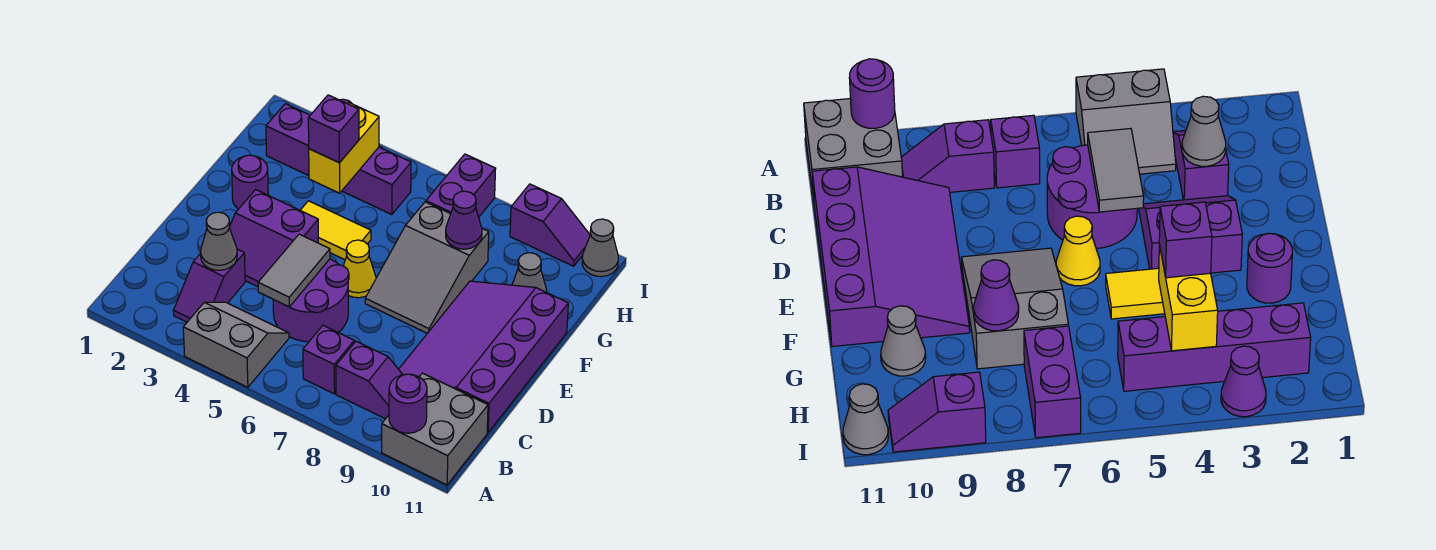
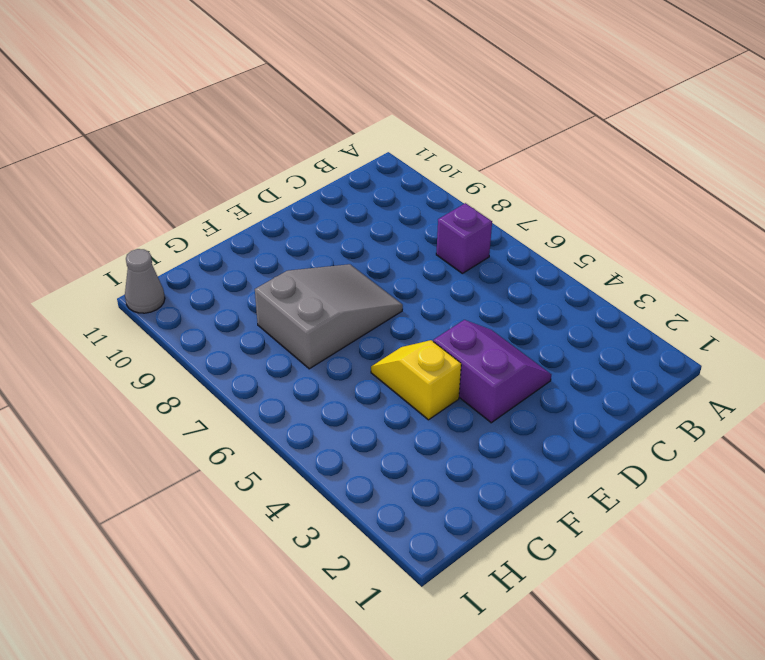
yellow slope F4:F5 level 1 top 4 -> yellow tile F4:F5 level 1
none -> grey slope A4:B5 level 1 top A
none -> grey brick A10:B11 level 1
none -> purple slope B3:C3 level 1 top C

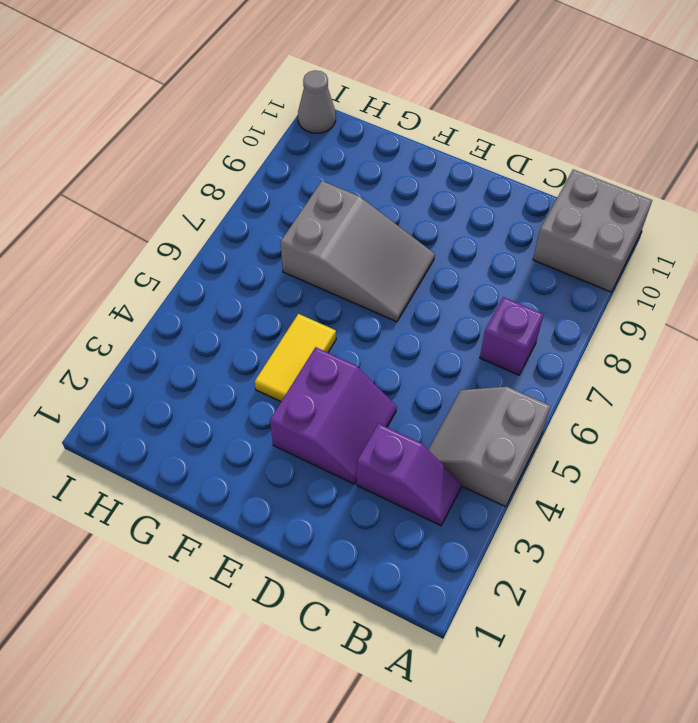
none -> purple slope B8:B9 level 1 top 8
none -> purple round brick C5:D6 level 1
none -> purple slope C9:F11 level 1 top 11

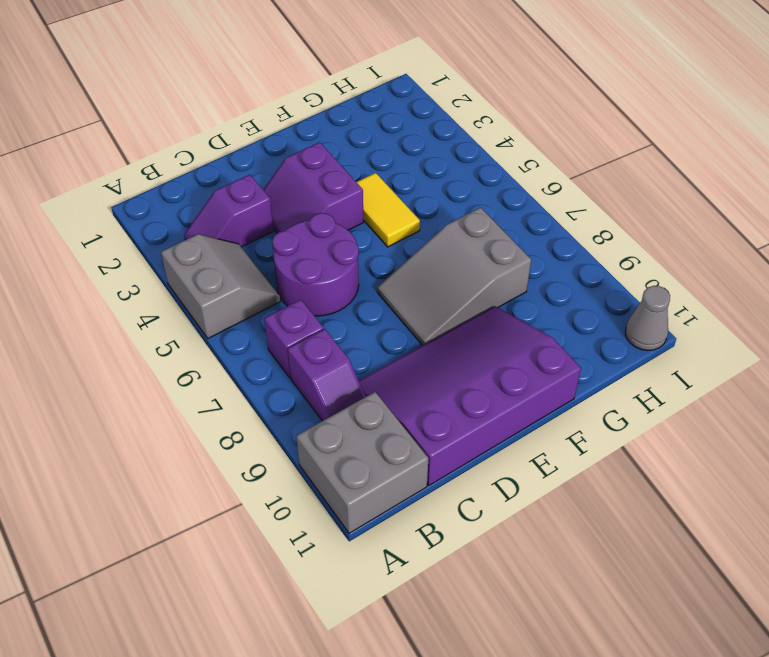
none -> yellow cone E6 level 1
none -> purple round brick F2 level 1
none -> grey cone G10 level 1

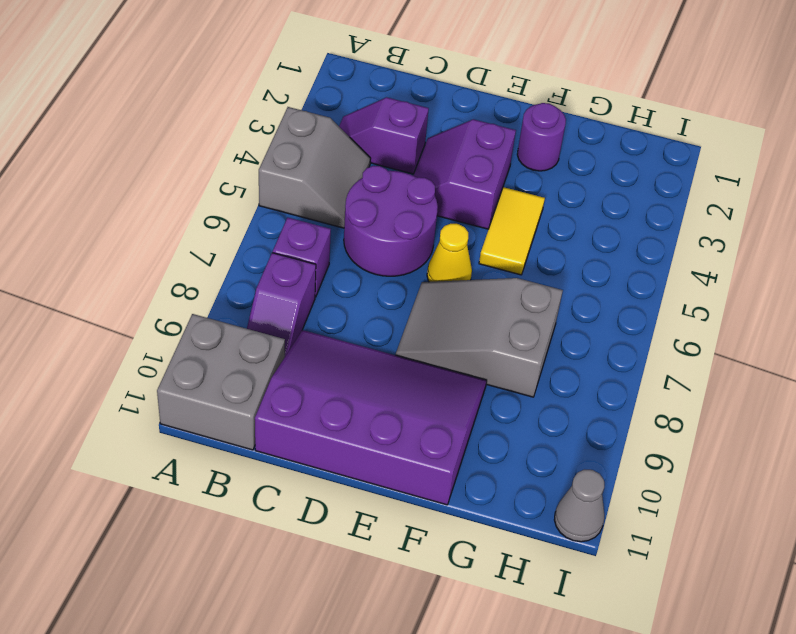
none -> grey cone G10 level 1
none -> purple brick H2:H5 level 1
none -> purple brick H7:I7 level 1

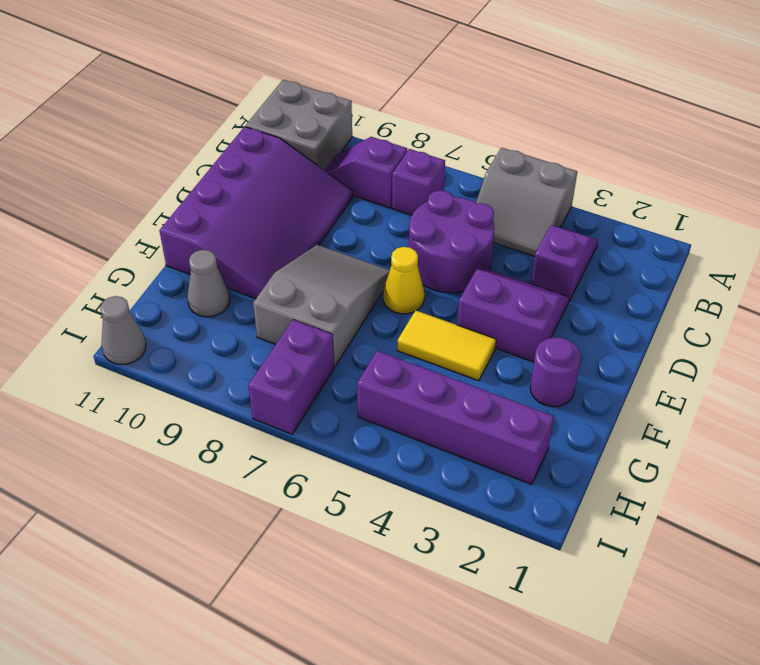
none -> purple cone I3 level 1
none -> purple slope I9:I10 level 1 top 9
none -> purple round brick A10 level 2

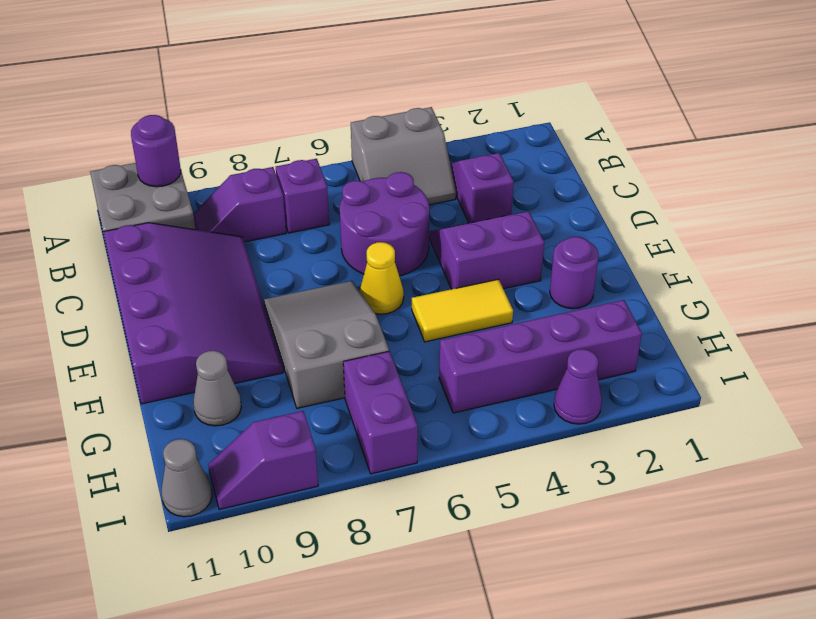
none -> grey cone C3 level 2
none -> grey tile C5:D5 level 2
none -> yellow brick G4:H4 level 2

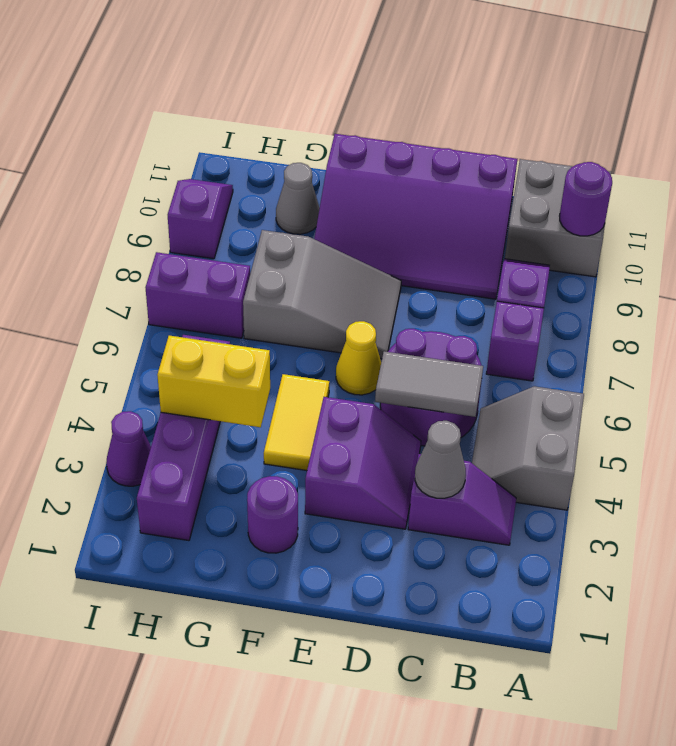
none -> grey cone I11 level 1
none -> purple cone G8 level 2
none -> purple brick G4 level 3

